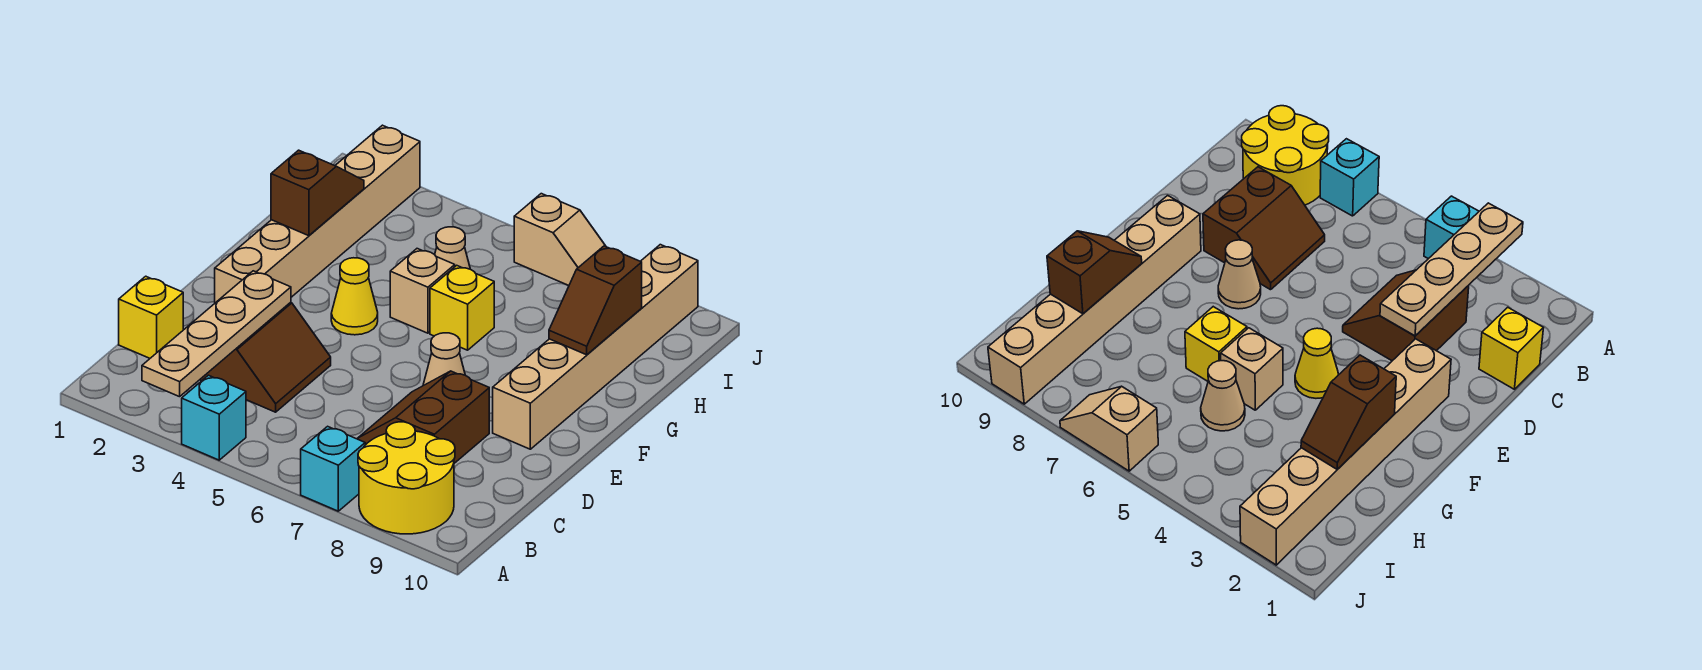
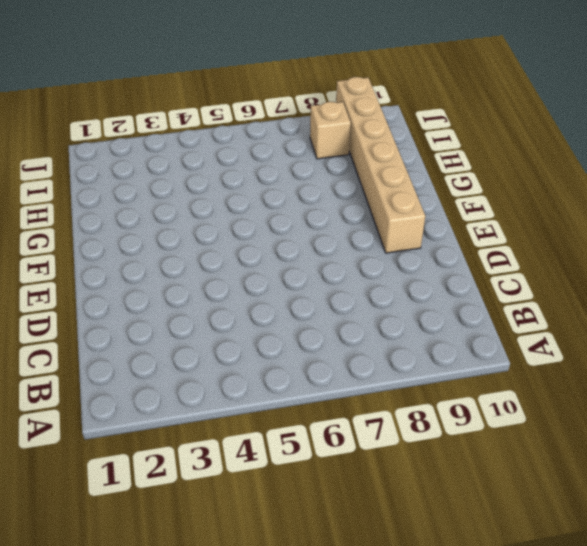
tan brick I8 level 1 -> tan brick G5 level 1
none -> cyan brick A4 level 1
none -> cyan brick A7 level 1
none -> yellow round brick A8:B9 level 1

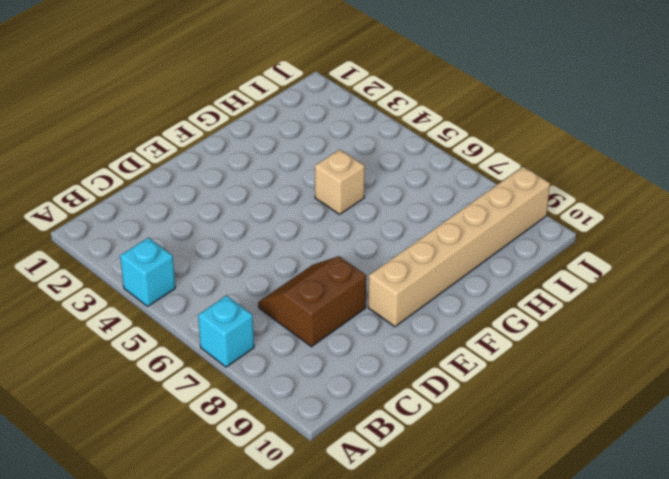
none -> yellow round brick A8:B9 level 1
none -> yellow brick C1 level 1
none -> brown slope C3:D4 level 1 top 3

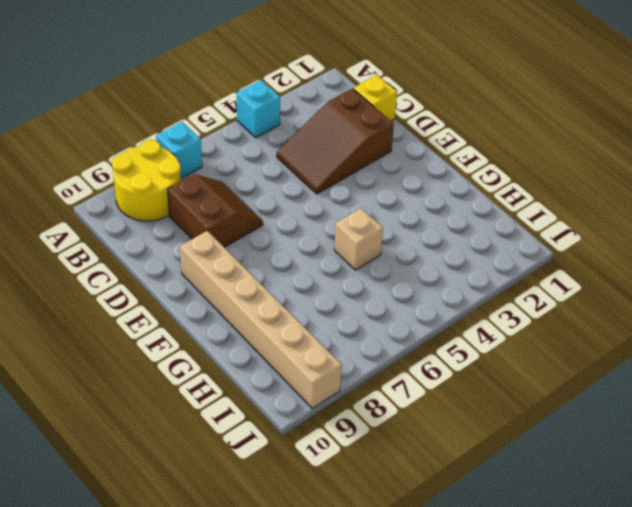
brown slope C2:D4 level 1 top 2 -> brown slope C3:D4 level 1 top 3
none -> tan brick E2:J2 level 1
none -> tan cone E7 level 1
none -> yellow cone F4 level 1

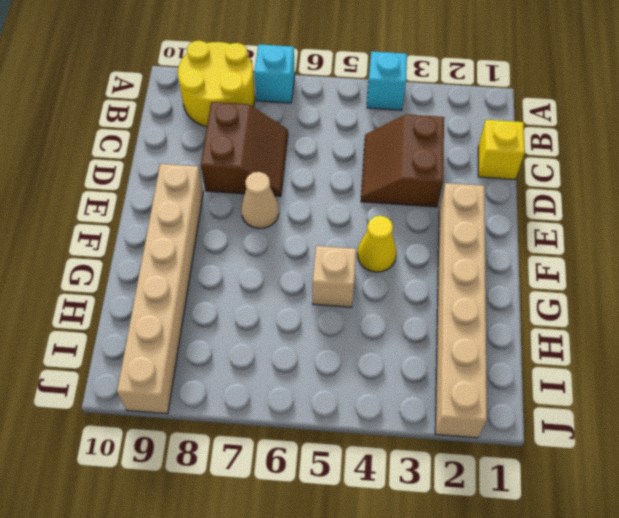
none -> yellow brick G6 level 1
none -> tan cone H5 level 1
none -> tan slope J6:J7 level 1 top 6

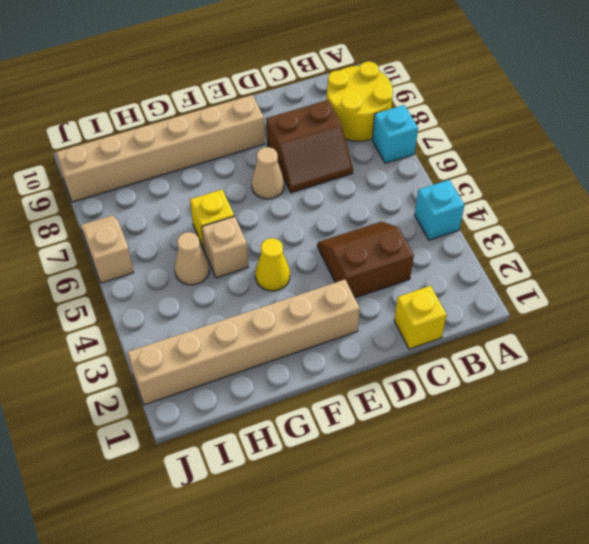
none -> tan plate A3:D3 level 2
none -> brown slope G2:H2 level 2 top G
none -> brown slope G9:H9 level 2 top H

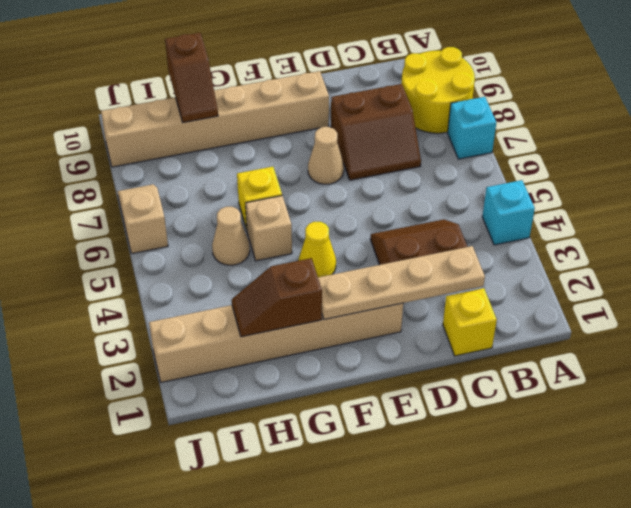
tan plate C2:F2 level 2 -> tan plate A3:D3 level 2
brown slope H9:H10 level 2 top 10 -> brown slope G9:H9 level 2 top H

